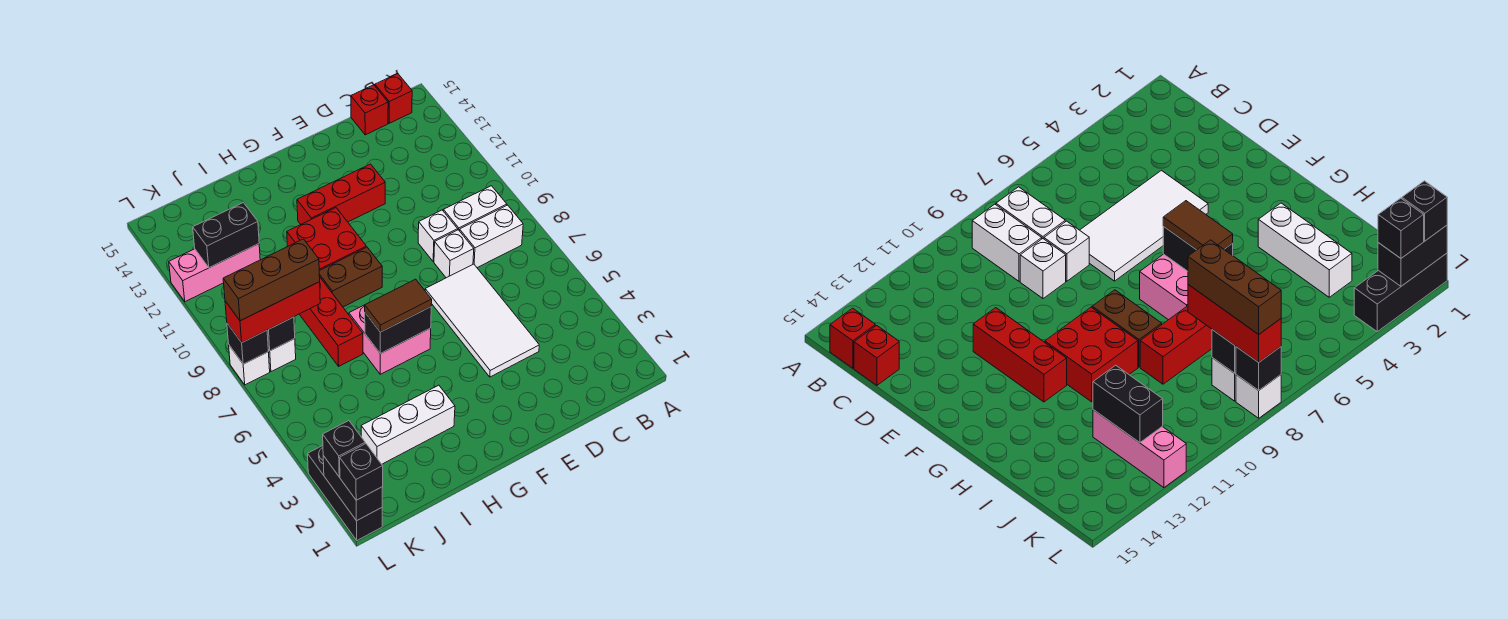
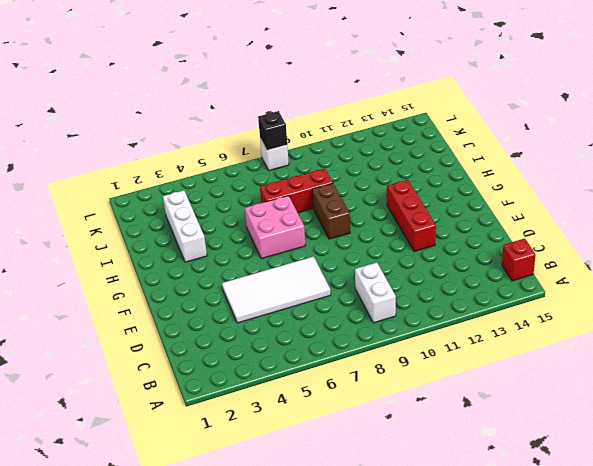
none -> white brick B8:C8 level 1
none -> red brick C15 level 1
none -> white brick D8 level 1

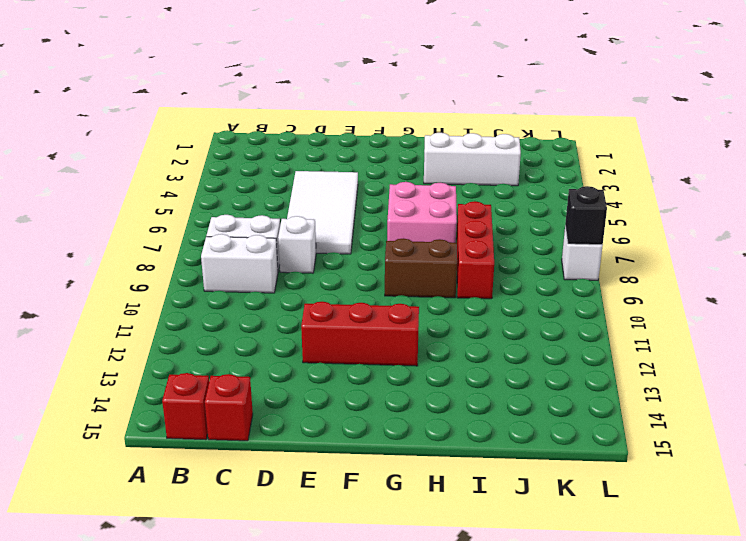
none -> white brick D9 level 1
none -> red brick G10:H11 level 1
none -> pink brick J12:L12 level 1

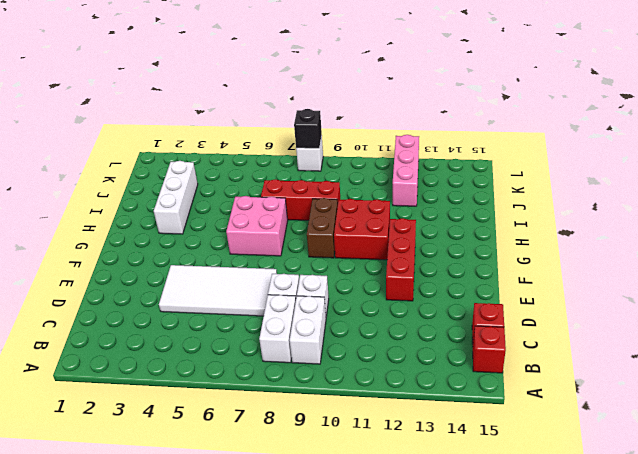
none -> white brick K8 level 1
none -> black brick L1:L3 level 1
none -> black brick G6:H6 level 2

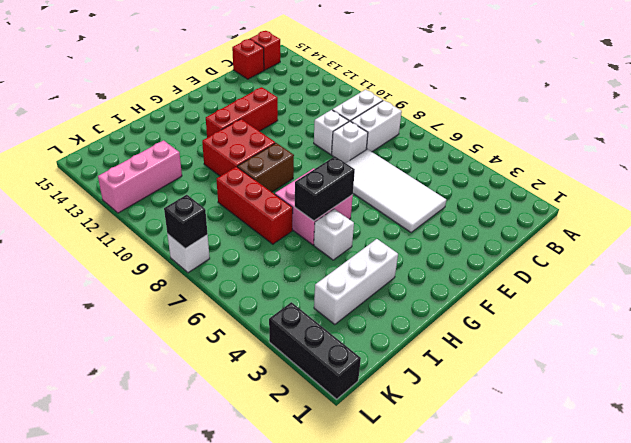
white brick H5 level 1 -> white brick K8 level 1
none -> black brick J12:K12 level 2
none -> black brick K8 level 2
none -> black brick L1:L2 level 2

